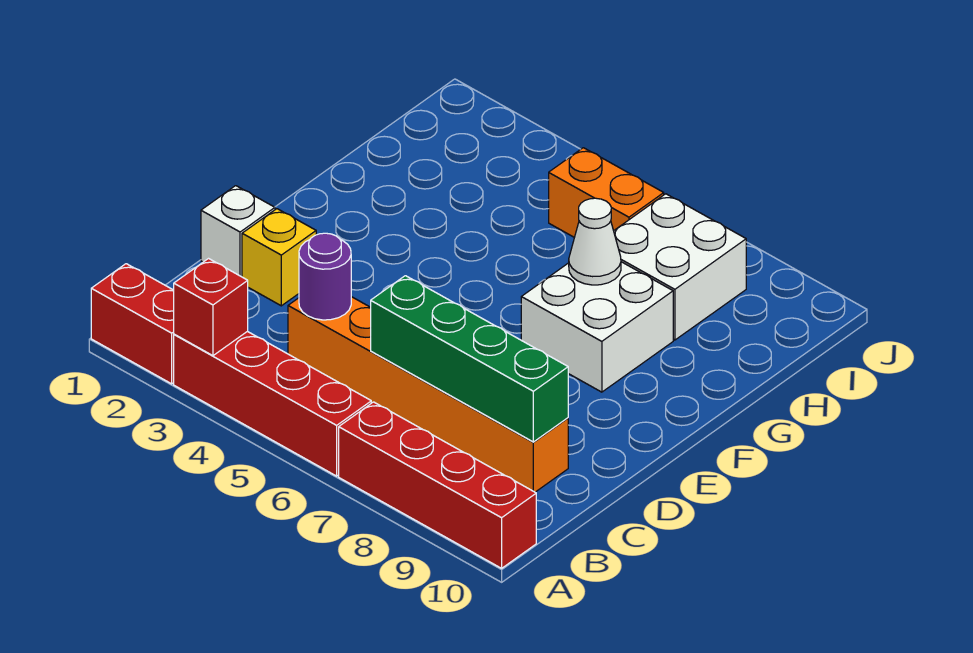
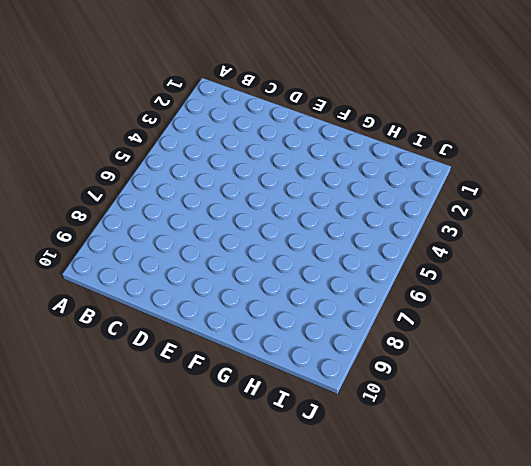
none -> red brick A1:A2 level 1
none -> red brick A3:A6 level 1
none -> red brick A7:A10 level 1

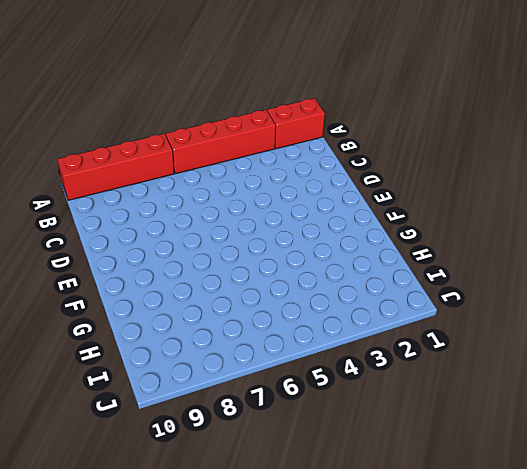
none -> orange brick C4:C9 level 1
none -> white brick D1 level 1
none -> yellow brick D2 level 1

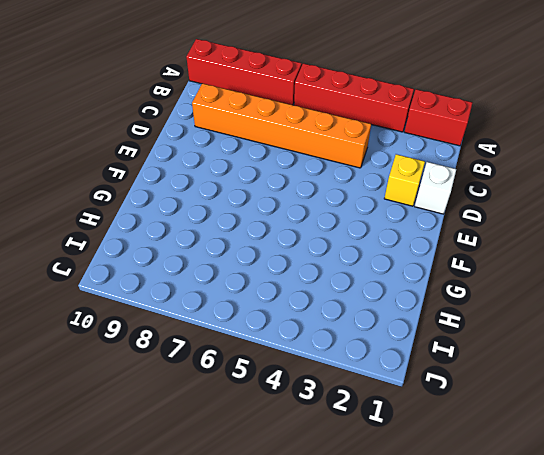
none -> white brick F7:G8 level 1
none -> white brick H7:I8 level 1
none -> orange brick I5:I6 level 1

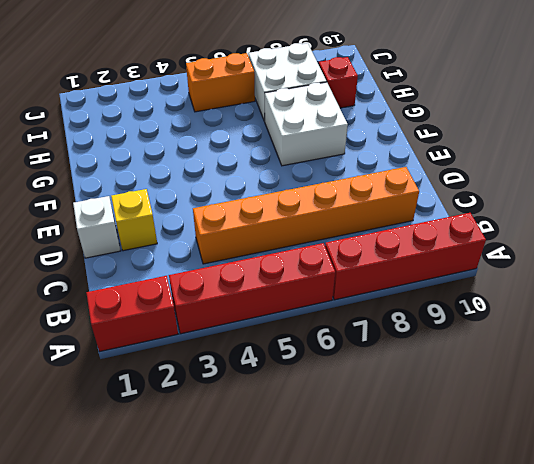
red brick H9 level 1 -> red brick A3 level 2
none -> purple round brick C4 level 2
none -> green brick C6:C9 level 2
none -> white cone G7 level 2

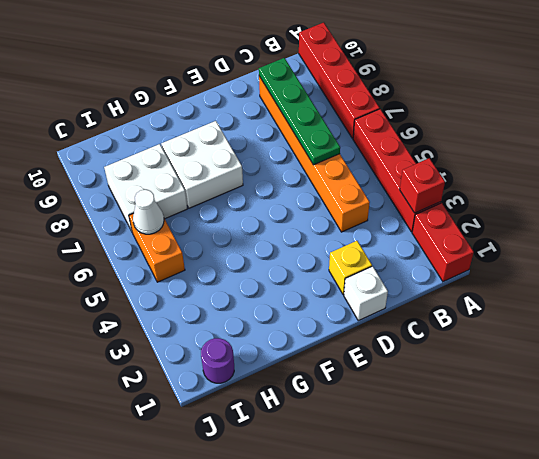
green plate C6:C9 level 2 -> green brick C6:C9 level 2
purple round brick I1 level 1 -> purple round brick C4 level 2
white cone I6 level 2 -> white cone G7 level 2

